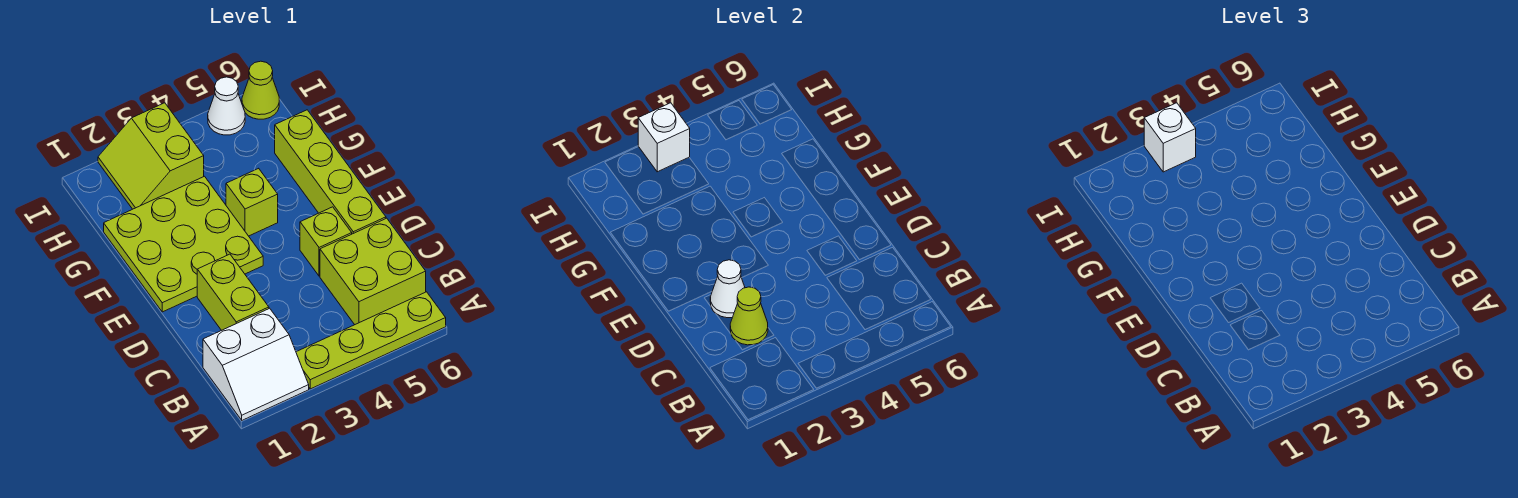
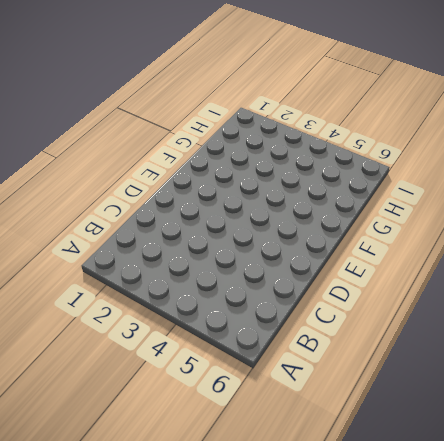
none -> white slope A1:B2 level 1 top B
none -> lime plate A3:A6 level 1
none -> lime brick B5:C6 level 1

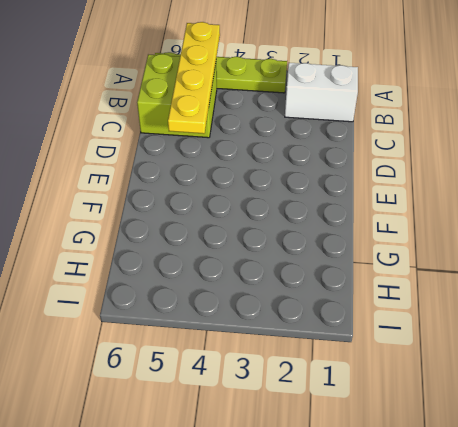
yellow plate A5:D5 level 2 -> none
none -> lime brick C2:D2 level 1
none -> lime brick D5 level 1
none -> lime brick D6:G6 level 1

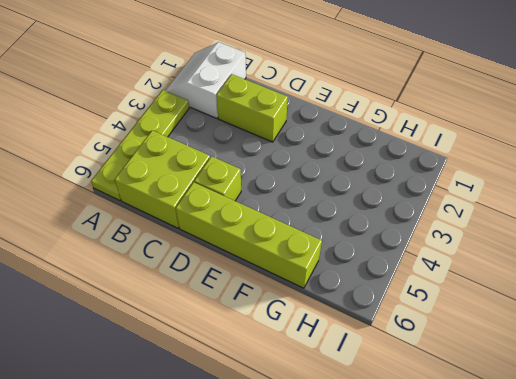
none -> lime plate E1:G3 level 1
none -> lime brick F4 level 1
none -> lime slope H2:I3 level 1 top 3

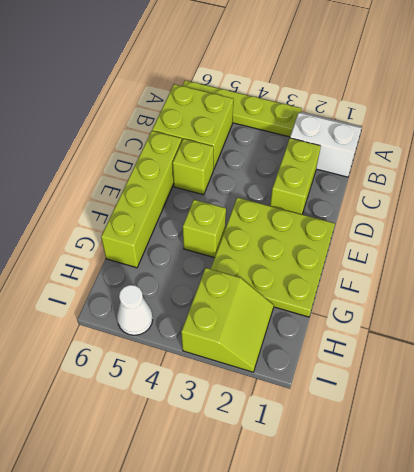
none -> lime cone I6 level 1
none -> lime cone C2 level 2
none -> white cone D2 level 2

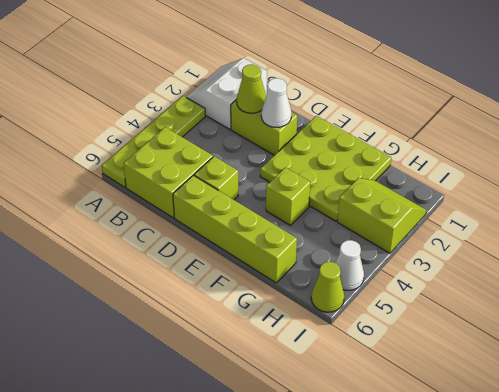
none -> white brick I3 level 2
none -> white brick I3 level 3

